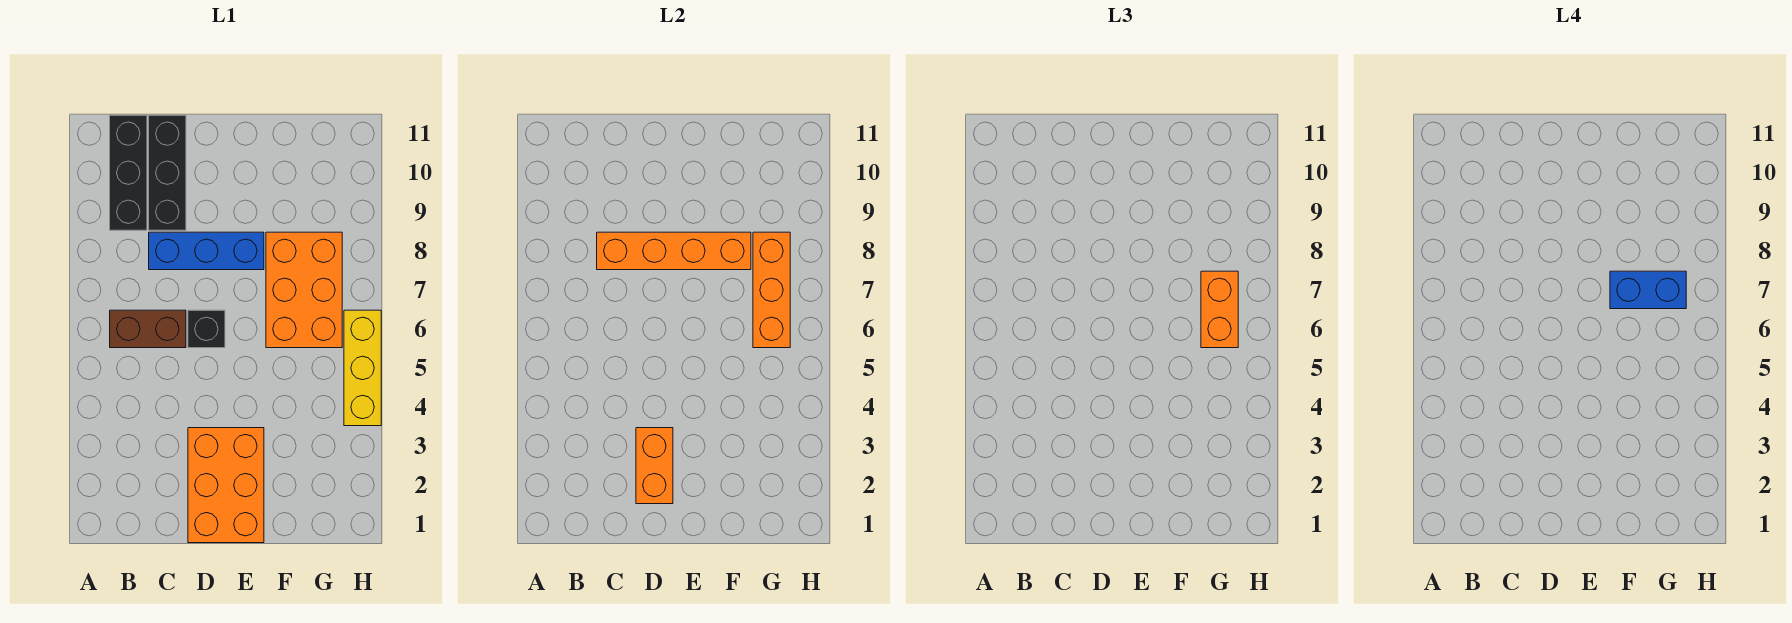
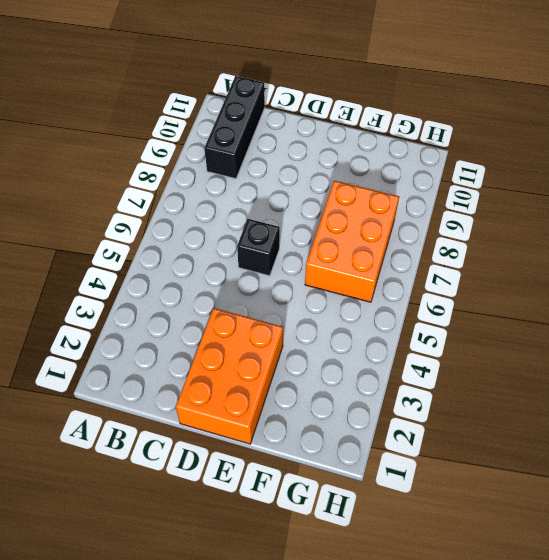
none -> brown brick B6:C6 level 1
none -> blue brick C8:E8 level 1
none -> black brick C9:C11 level 1

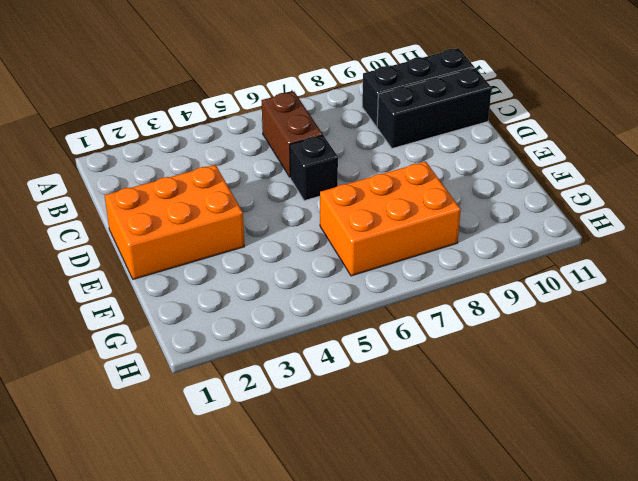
none -> blue brick C8:E8 level 1
none -> yellow brick H4:H6 level 1
none -> orange brick C8:F8 level 2

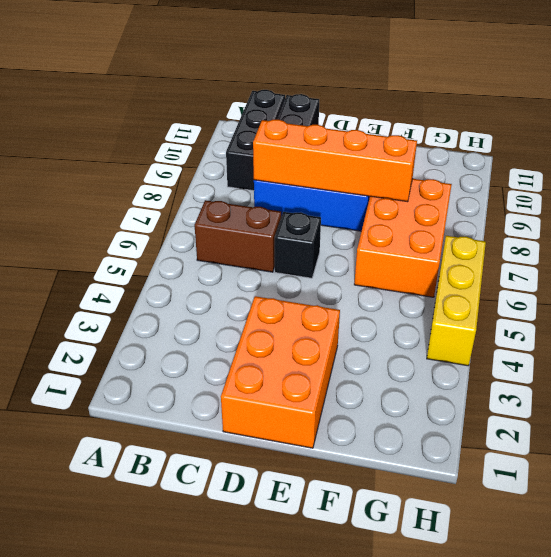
none -> orange brick D2:D3 level 2
none -> orange brick G6:G8 level 2
none -> orange brick G6:G7 level 3

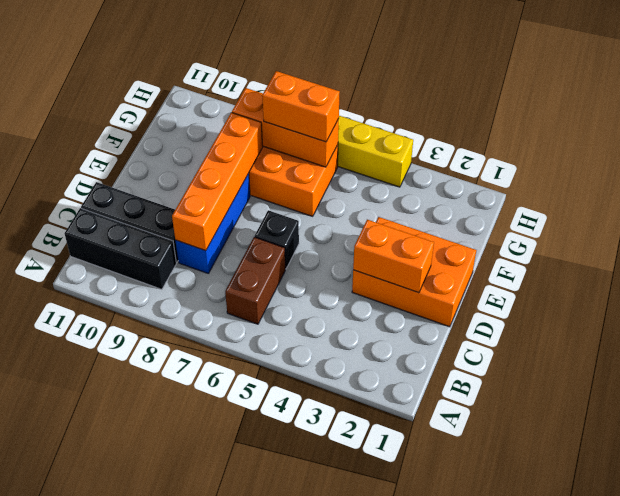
none -> blue brick F7:G7 level 4

